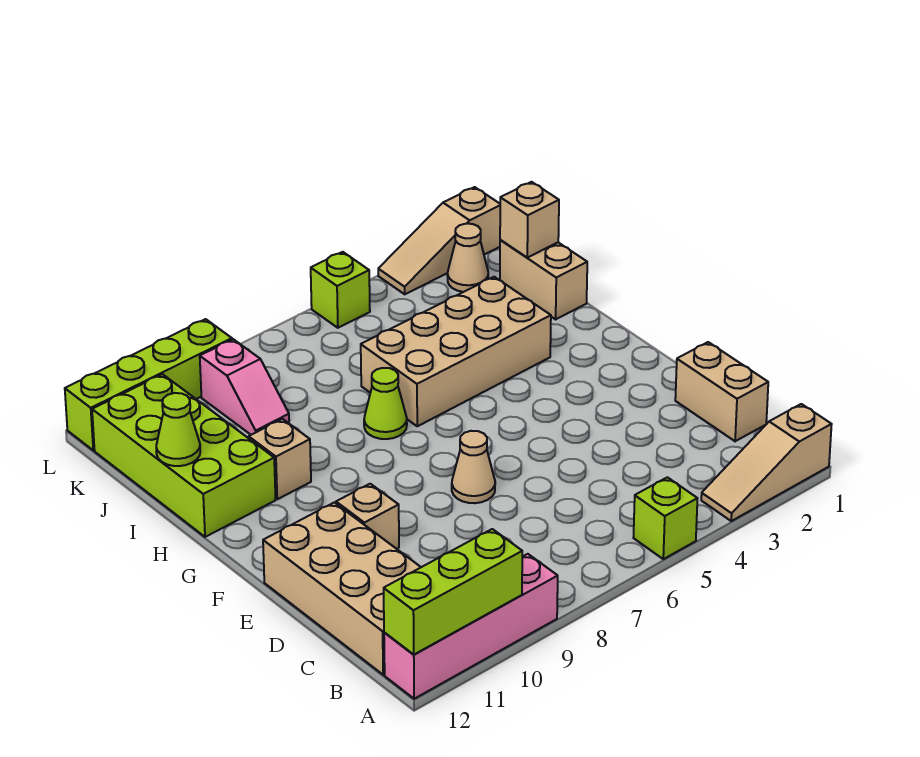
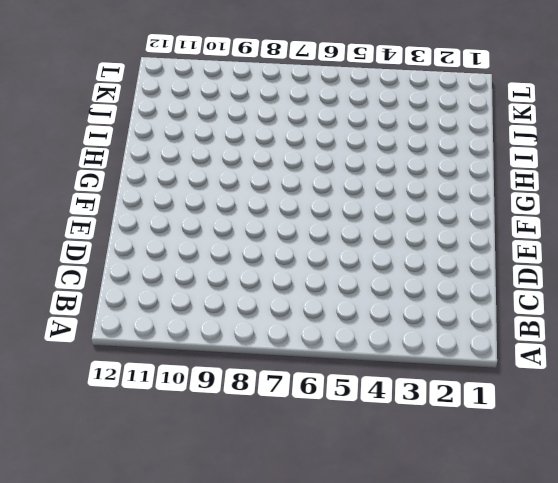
none -> tan slope A1:A3 level 1 top 1
none -> lime brick A5 level 1
none -> pink brick A9:A12 level 1

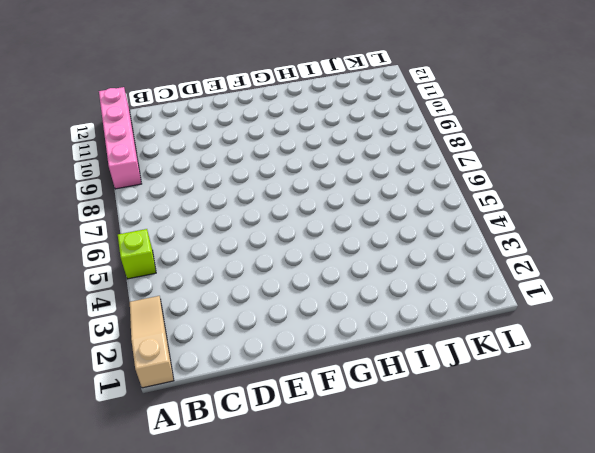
none -> tan brick B11:E12 level 1
none -> tan brick C1:D1 level 1
none -> tan cone E7 level 1

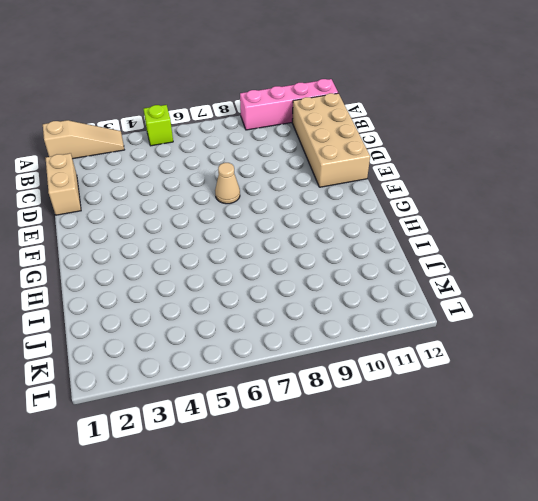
none -> tan brick E10 level 1
none -> tan brick H3:I6 level 1
none -> lime cone H7 level 1

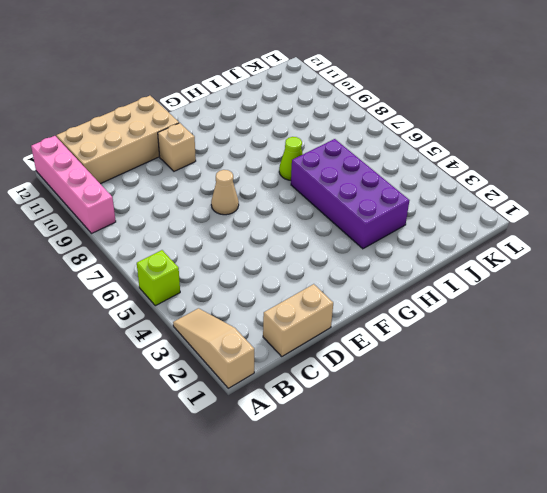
purple brick H3:I6 level 1 -> tan brick H3:I6 level 1
none -> tan brick H10 level 1
none -> lime brick H11:K12 level 1
none -> tan brick I1:J1 level 1

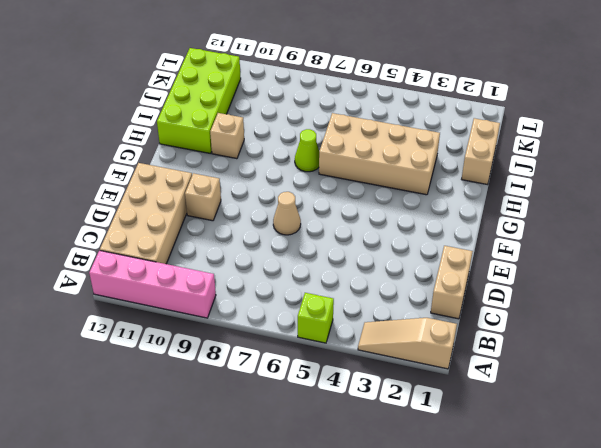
none -> pink slope J9:K9 level 1 top K
none -> tan cone K2 level 1
none -> tan slope L1:L3 level 1 top 1

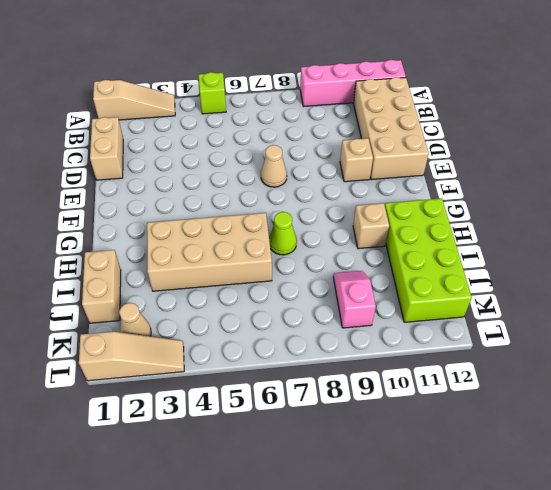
none -> lime brick L5 level 1
none -> lime brick L9:L12 level 1
none -> lime brick A10:A12 level 2

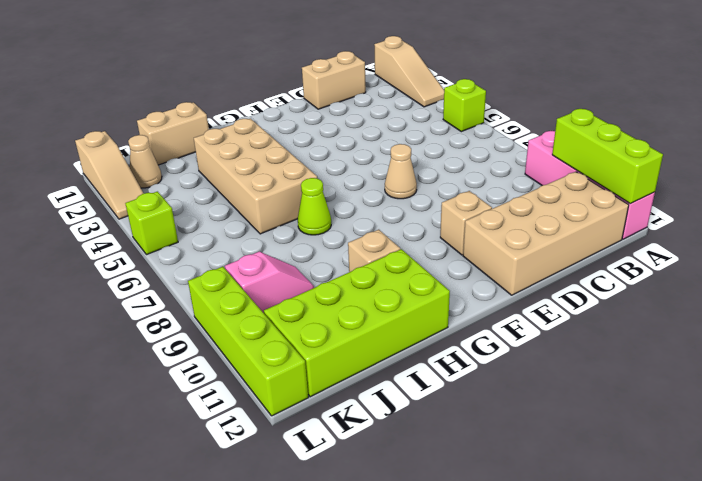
none -> lime cone I12 level 2
none -> tan brick J1 level 2

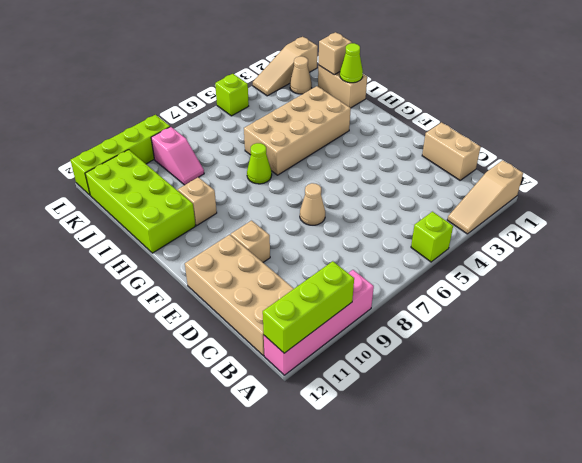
lime cone I1 level 2 -> lime cone I12 level 2

